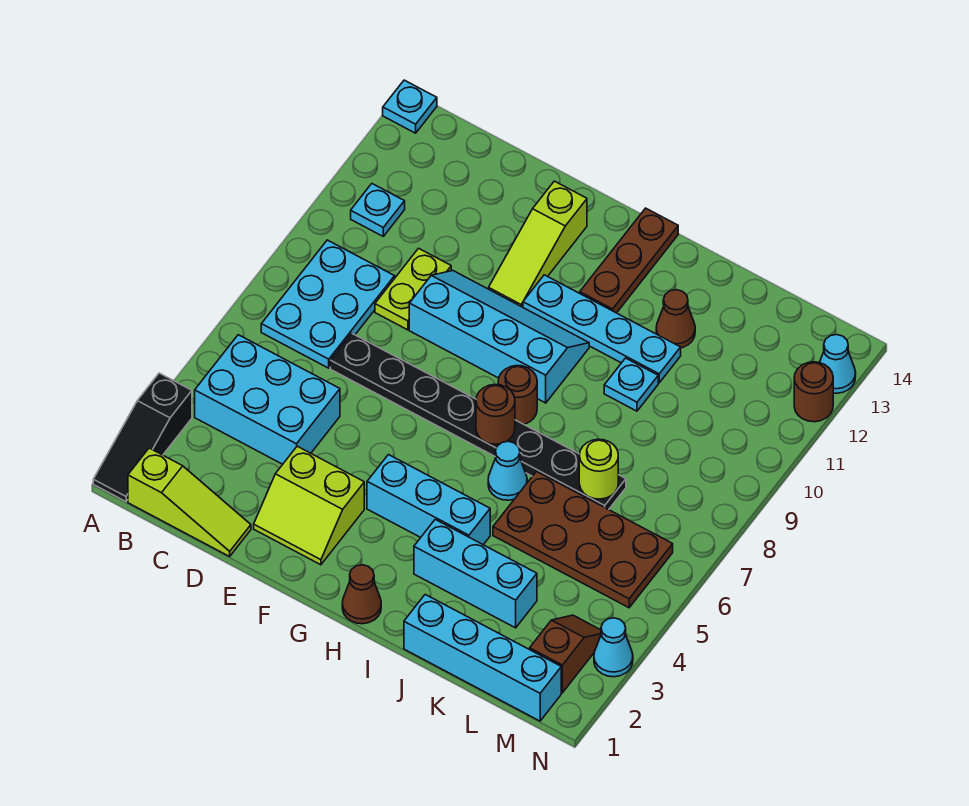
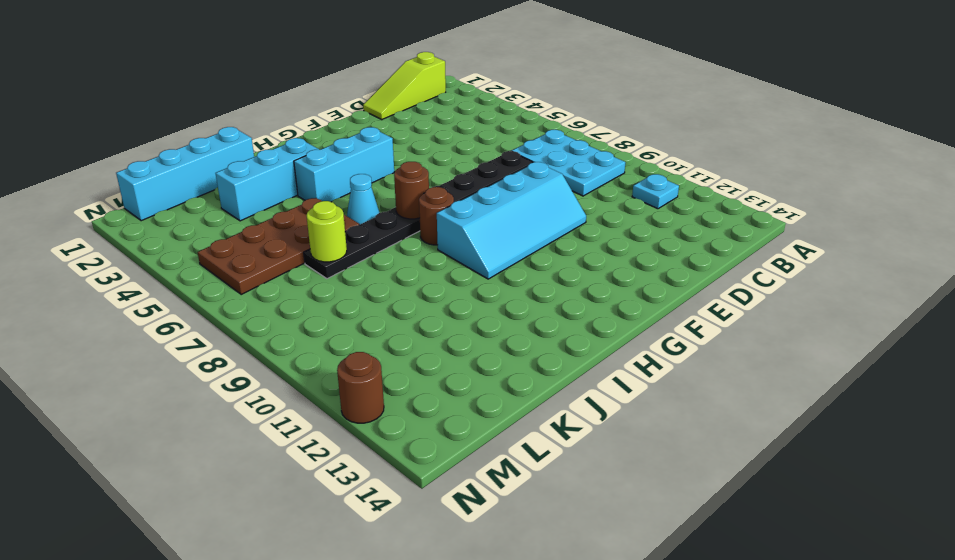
none -> black slope A1:A3 level 1 top 3
none -> cyan plate A14 level 1
none -> cyan brick B4:D5 level 1

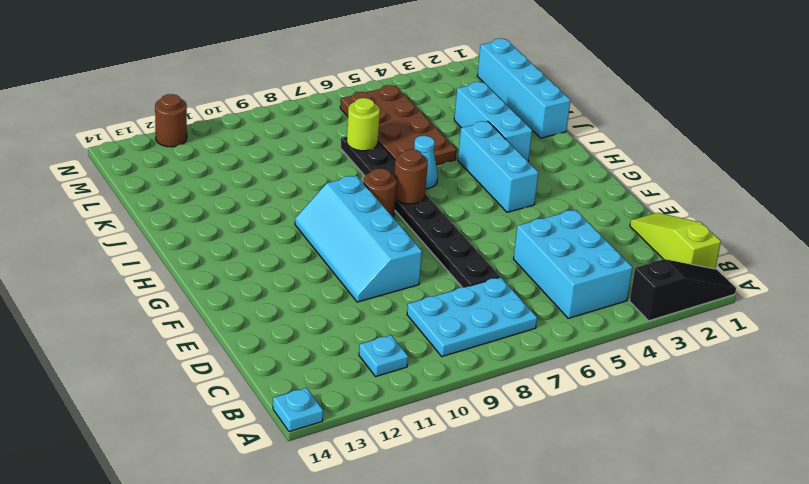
none -> lime plate D9:D10 level 1
none -> lime slope E2:F3 level 1 top 3
none -> lime slope F11:F13 level 1 top 13

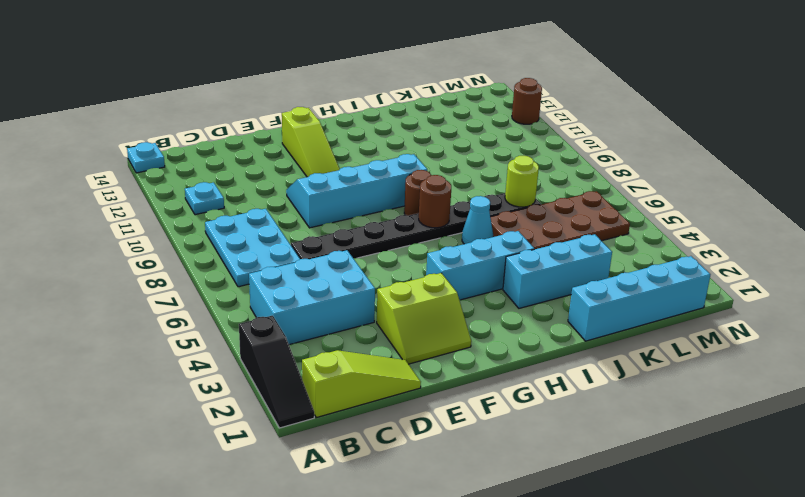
none -> lime plate D9:D10 level 1
none -> cyan plate G11:J11 level 1
none -> brown cone H1 level 1

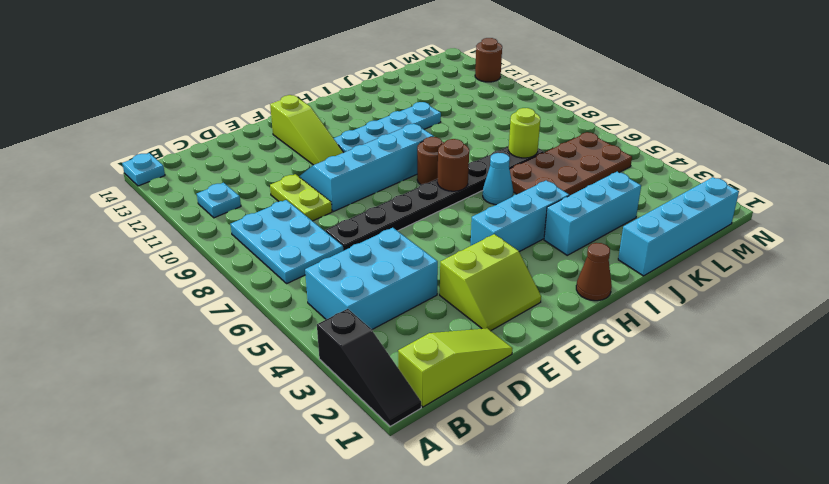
none -> brown plate H12:H14 level 1
none -> cyan plate J10 level 1
none -> brown cone J12 level 1

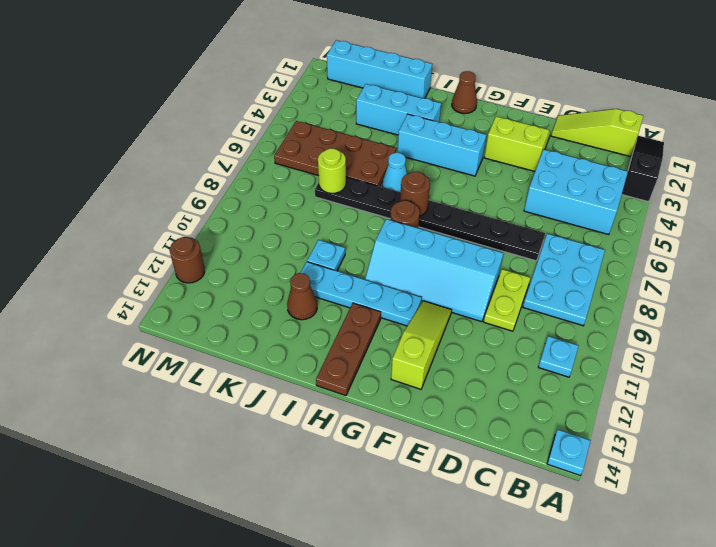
none -> brown slope M2:M3 level 1 top 2
none -> cyan cone N3 level 1
none -> cyan cone N13 level 1

